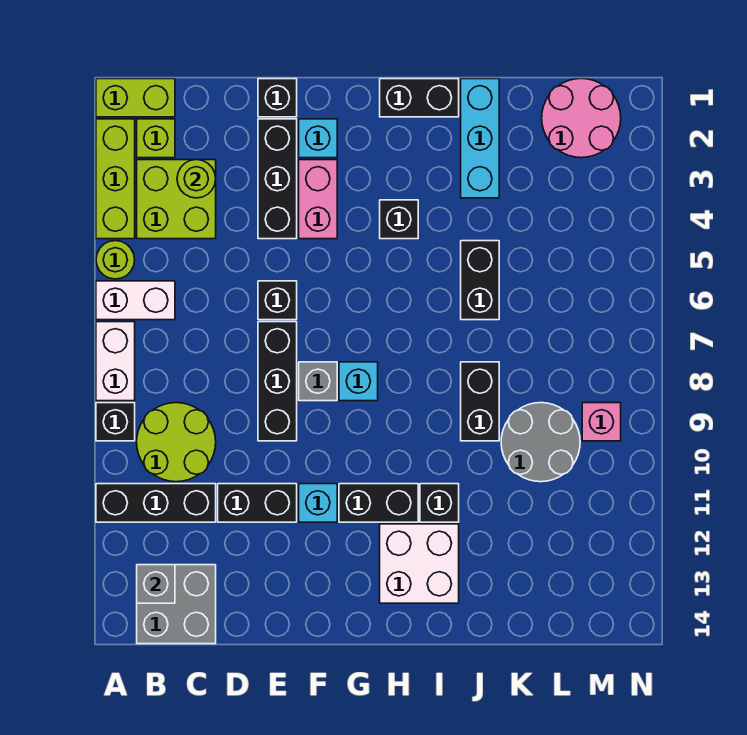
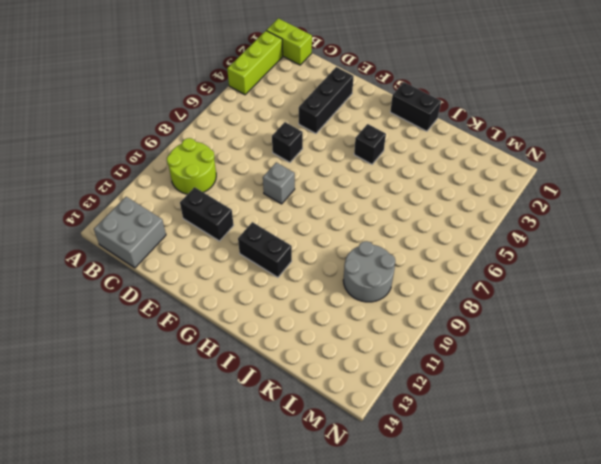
none -> lime round brick A5 level 1
none -> white brick A6:B6 level 1
none -> white brick A7:A8 level 1
none -> black brick A9 level 1

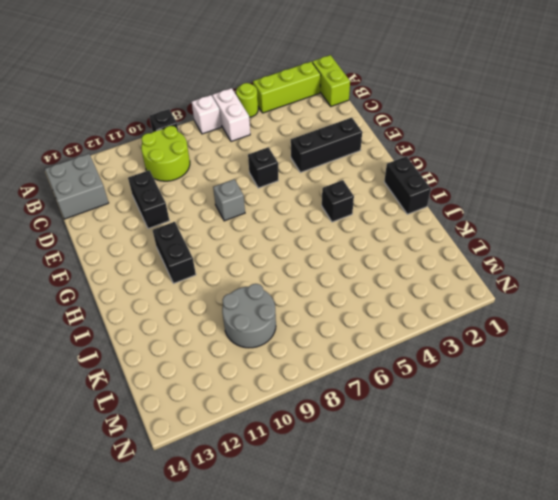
white brick A7 level 1 -> white brick A7:A8 level 1
none -> black brick A11:C11 level 1
none -> lime brick B2 level 1
none -> lime brick B3:C4 level 1
none -> black brick E1 level 1

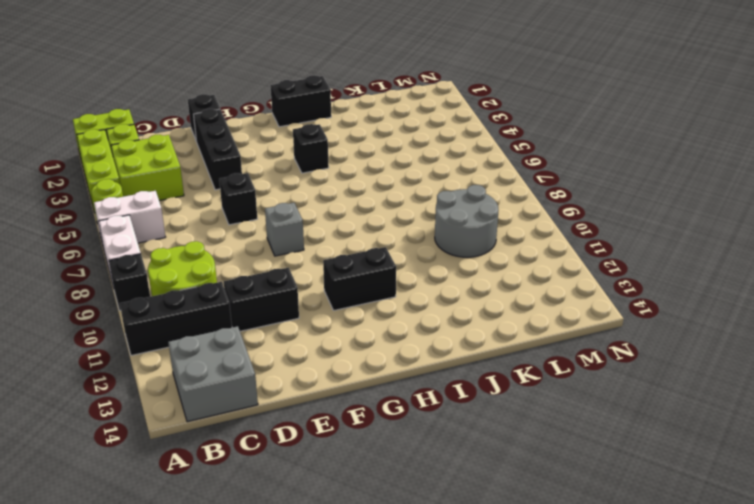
none -> black brick E7:E9 level 1
none -> cyan brick F2 level 1
none -> pink brick F3:F4 level 1
none -> cyan brick F11 level 1

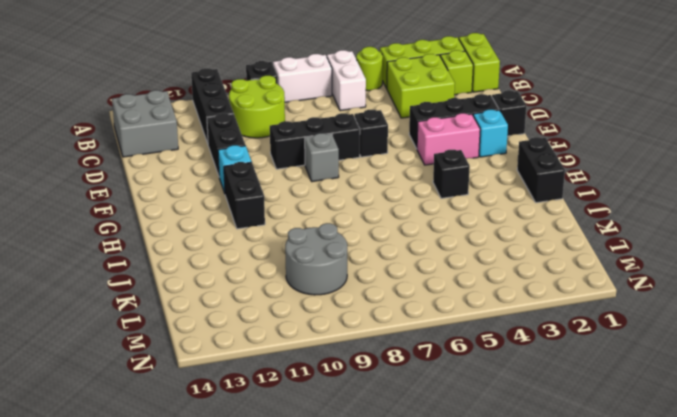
none -> cyan brick G8 level 1
none -> white brick H12:I13 level 1
none -> black brick I11 level 1
none -> cyan brick J1:J3 level 1

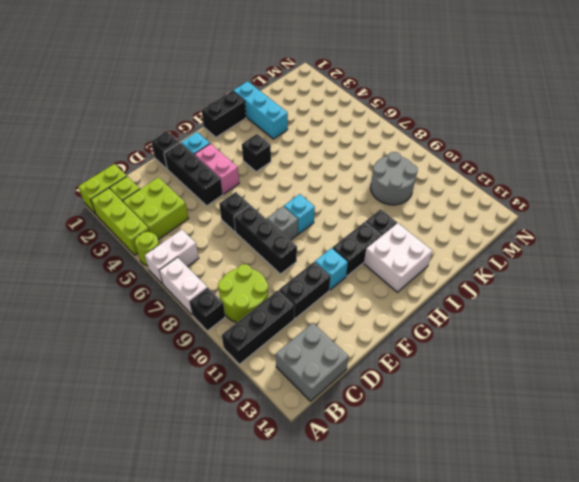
none -> black brick J5:J6 level 1
none -> black brick J8:J9 level 1
none -> pink round brick L1:M2 level 1
none -> pink brick M9 level 1

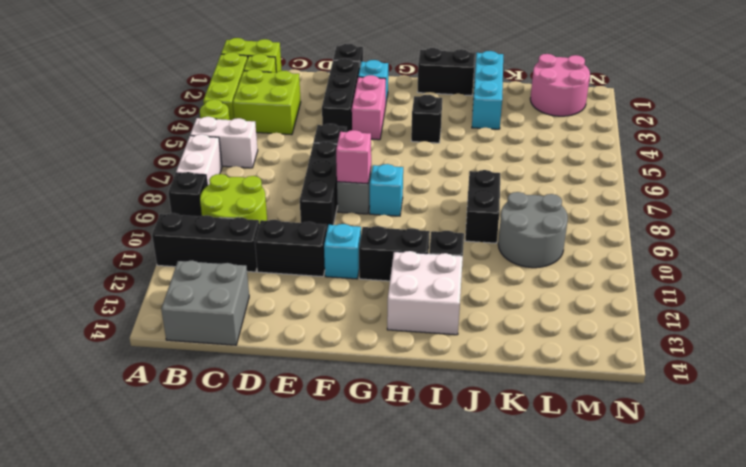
pink brick F8 level 2 -> pink brick M9 level 1
none -> black brick J5:J6 level 1
none -> grey brick B13 level 2
none -> lime round brick C3 level 2

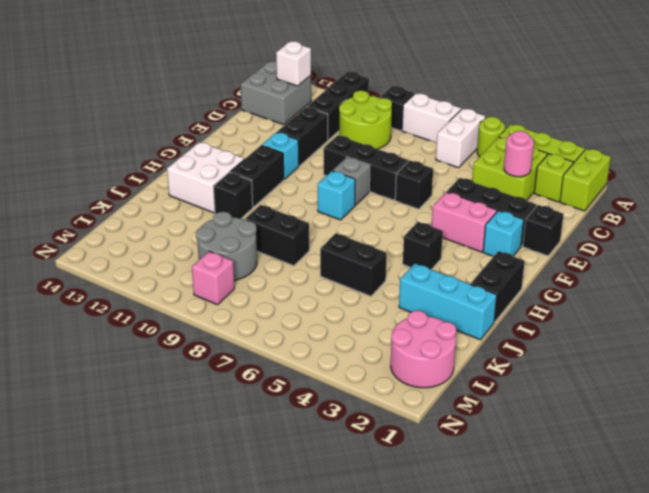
white brick B13 level 2 -> grey brick B13 level 2
pink round brick C3 level 2 -> lime round brick C3 level 2

